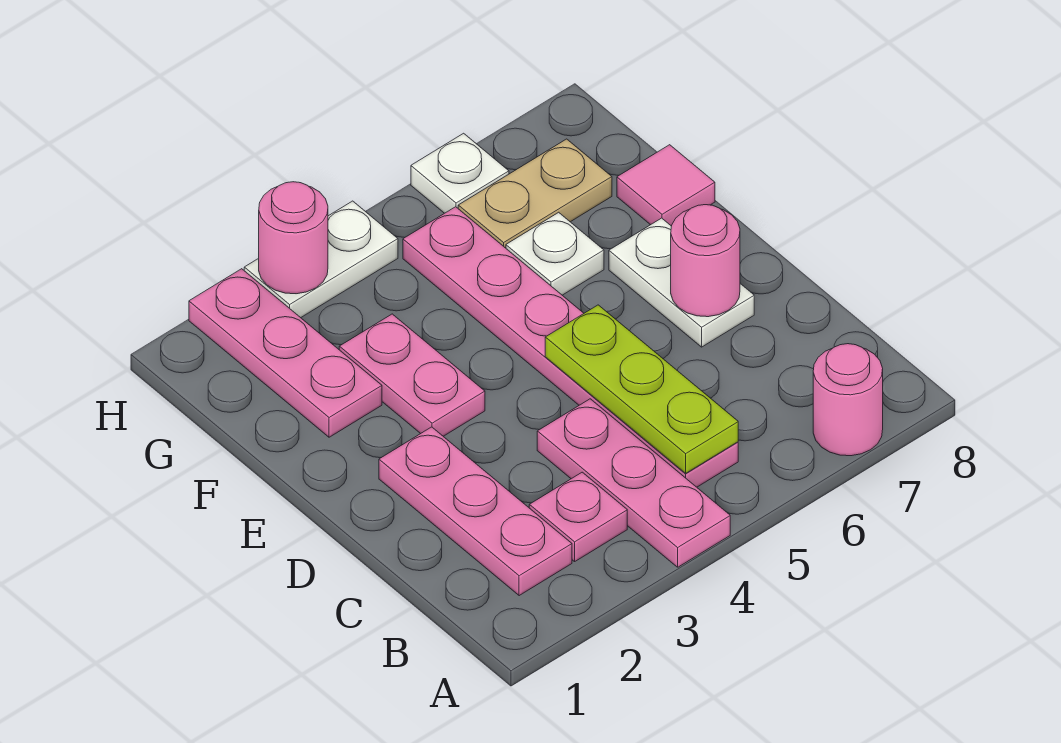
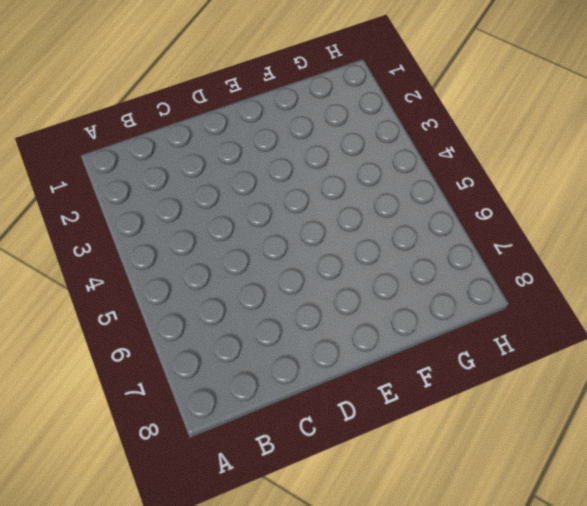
none -> pink plate A4:C4 level 1
none -> pink round brick A7 level 1
none -> pink plate B2:D2 level 1

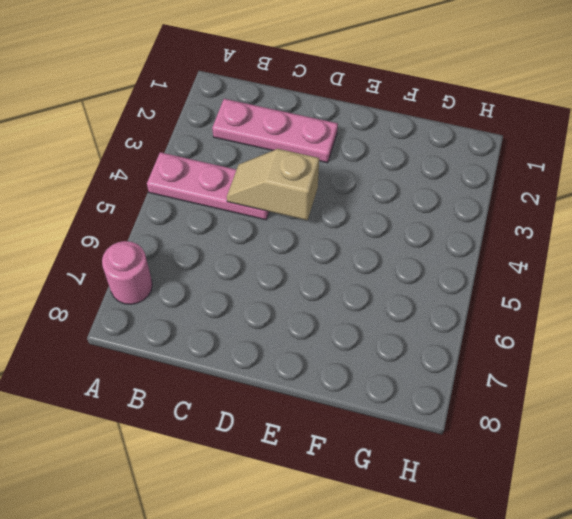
tan slope C4:D4 level 2 top D -> none
none -> pink plate B3 level 1
none -> pink plate B5:G5 level 1
none -> white plate D7:E7 level 1

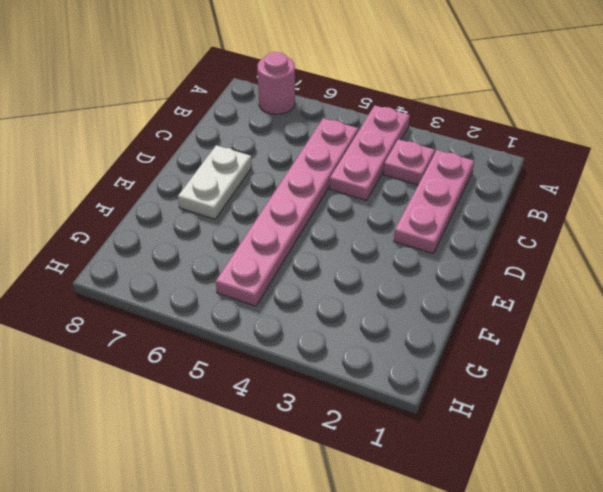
none -> pink plate E3:F3 level 1
none -> pink plate F2:H2 level 1
none -> white plate F6 level 1

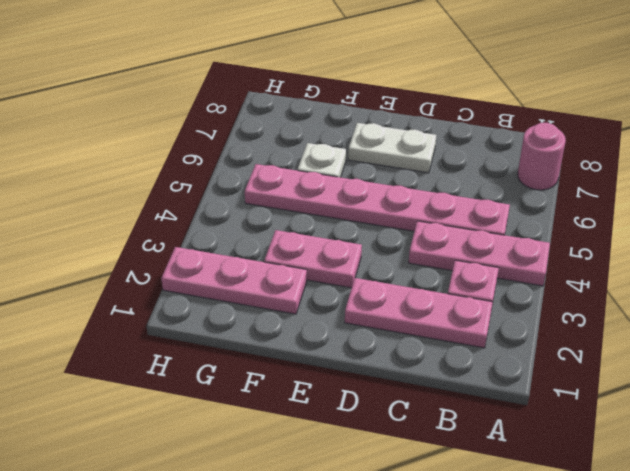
none -> pink tile F8 level 1
none -> tan plate G6:G7 level 1
none -> white plate H3:H4 level 1

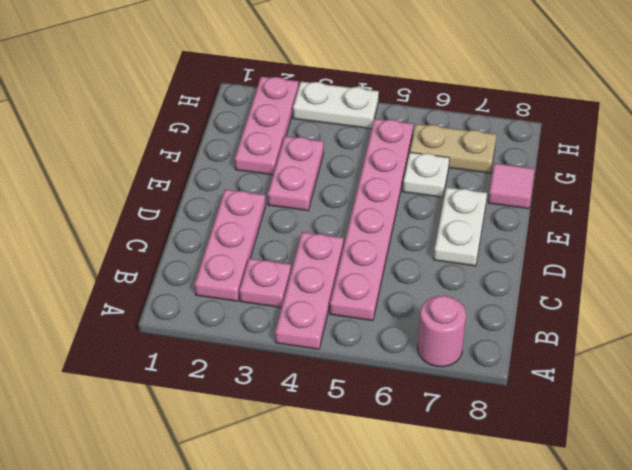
none -> white plate H6 level 1
none -> lime plate B5:D5 level 2
none -> pink round brick D7 level 2

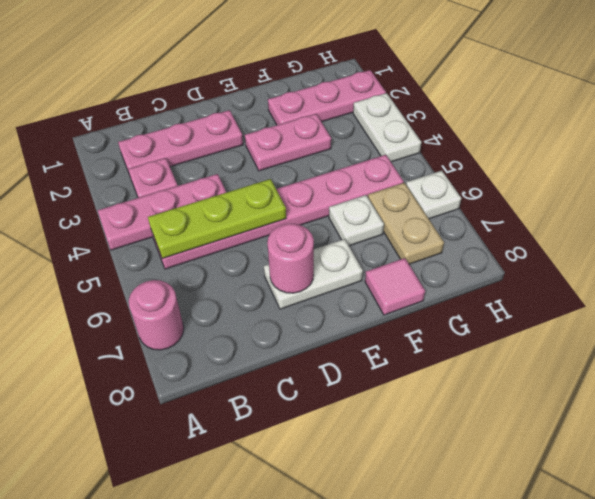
none -> pink round brick H3 level 2

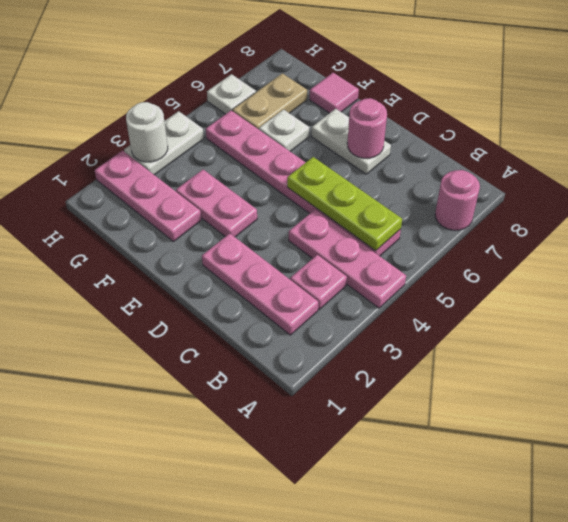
white round brick H3 level 2 -> pink round brick H3 level 2

